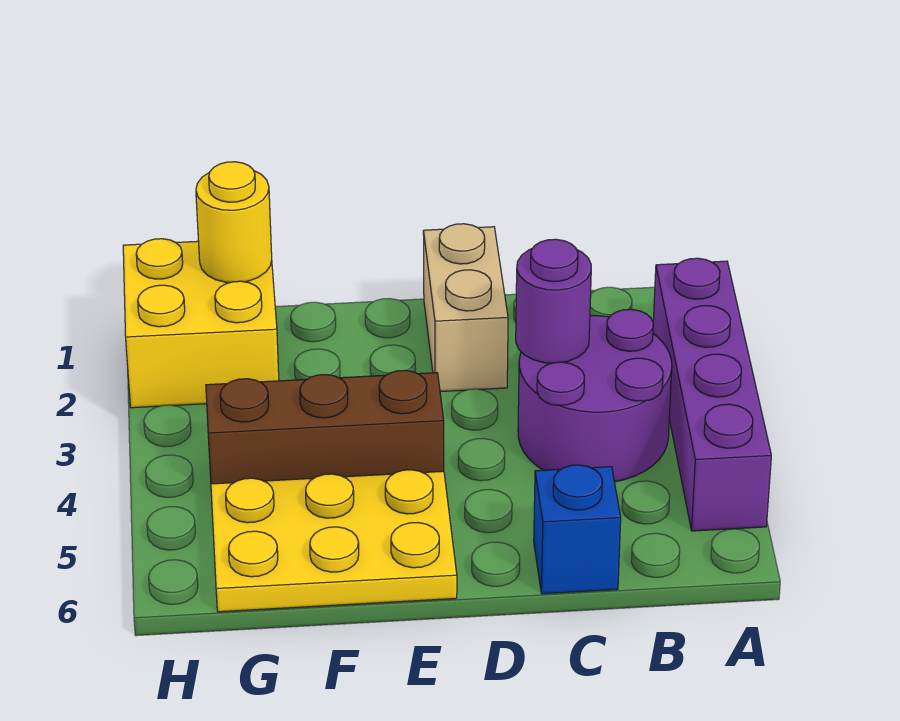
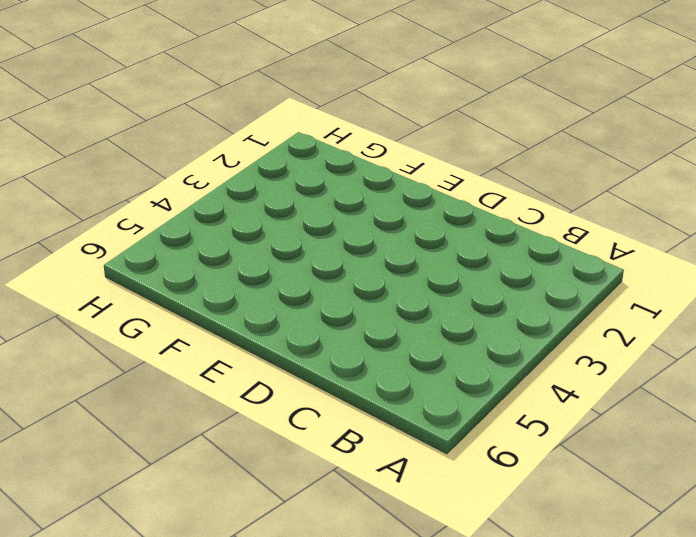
none -> purple brick A2:A5 level 1
none -> purple round brick B3:C4 level 1

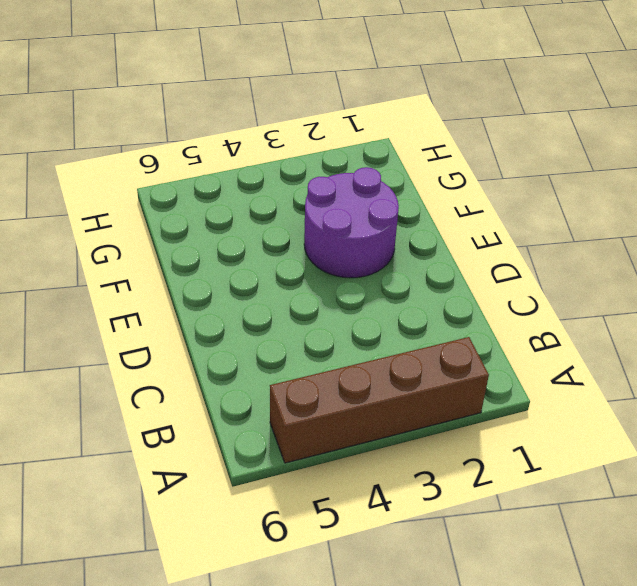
brown brick A2:A5 level 1 -> purple brick A2:A5 level 1
purple round brick E2:F3 level 1 -> purple round brick B3:C4 level 1
none -> blue brick C6 level 1
none -> tan brick D1:D2 level 1

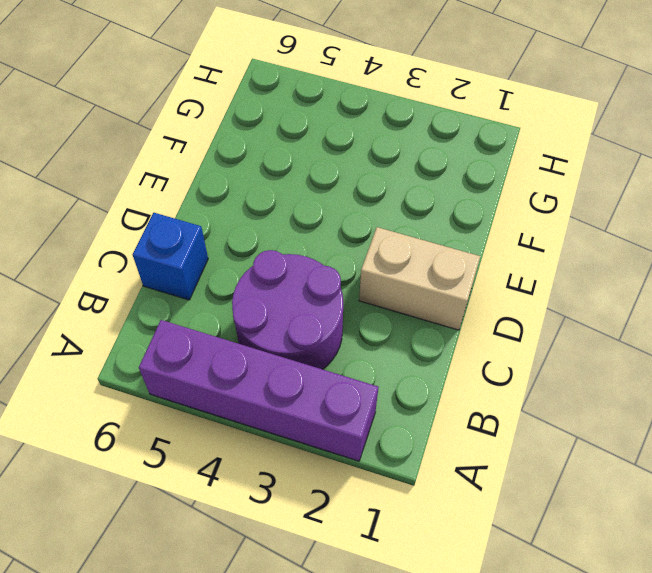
none -> brown brick E4:G4 level 1
none -> yellow plate E5:G6 level 1

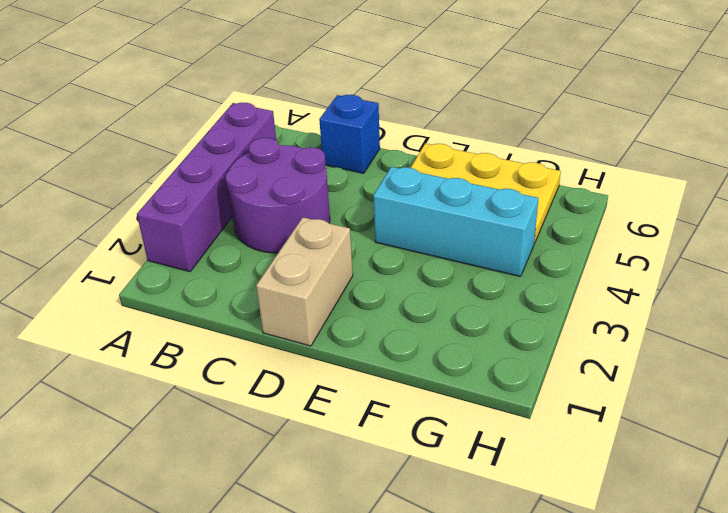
cyan brick E4:G4 level 1 -> brown brick E4:G4 level 1
none -> yellow brick G1:H2 level 1
none -> purple round brick C3 level 2

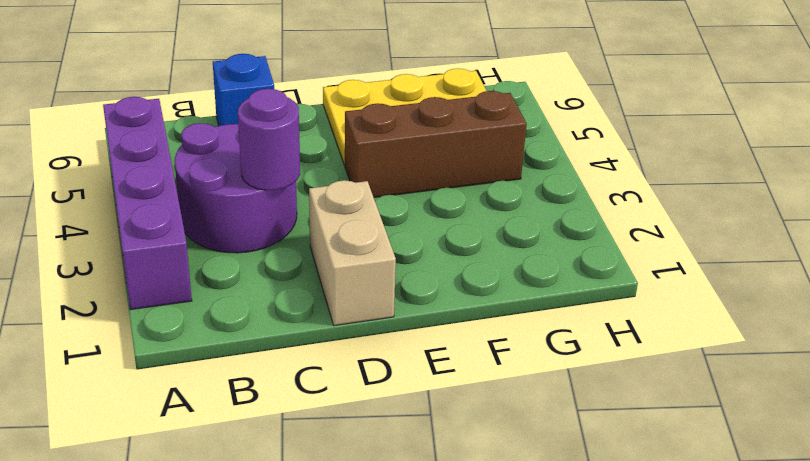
none -> yellow brick G1:H2 level 1
none -> yellow round brick G1 level 2

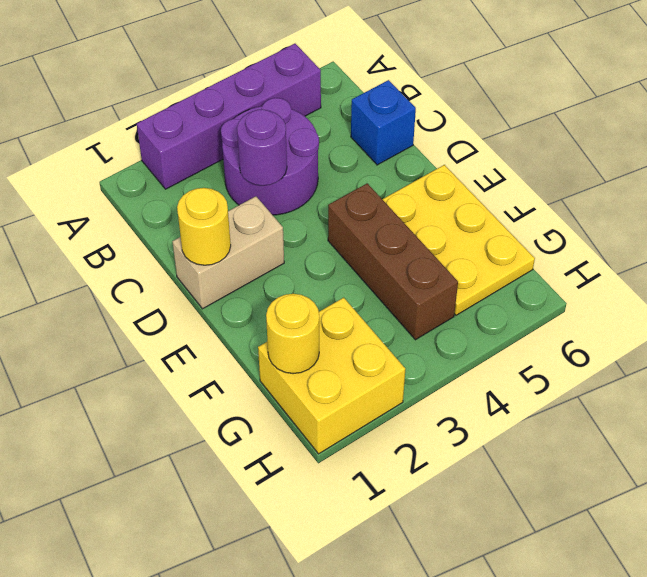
yellow round brick D1 level 2 -> none

